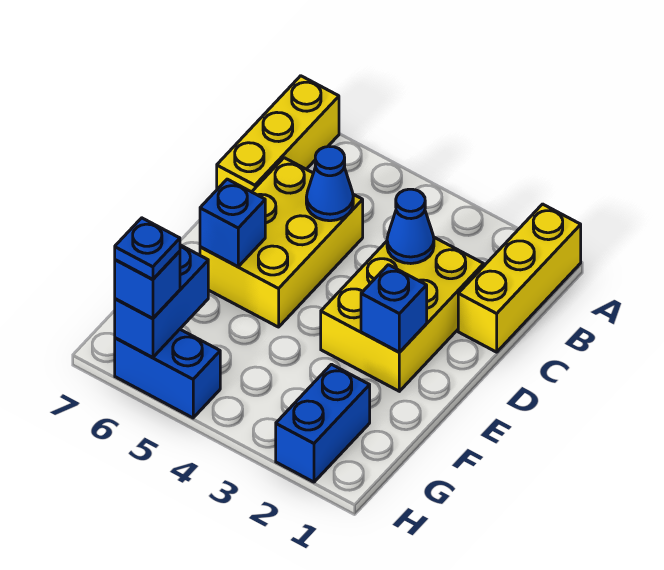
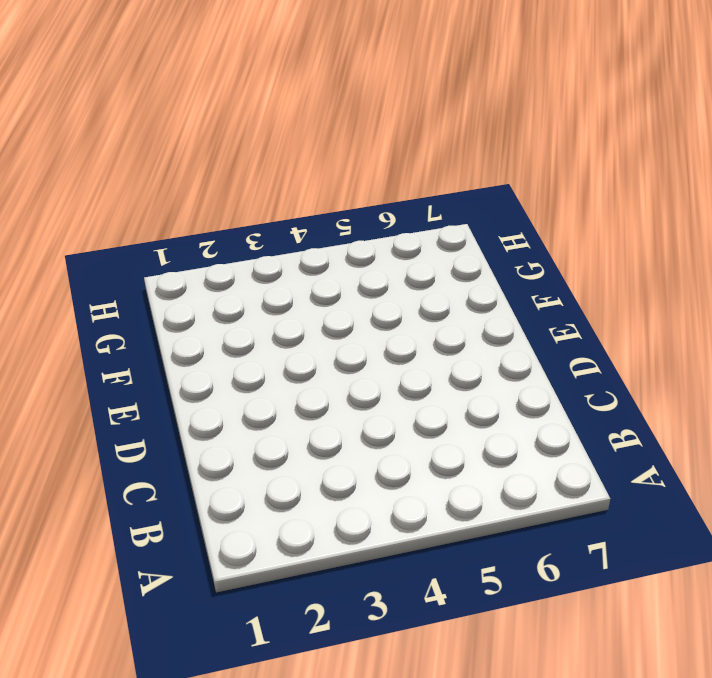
none -> yellow brick A1:C1 level 1
none -> yellow brick A7:C7 level 1
none -> yellow brick C2:E3 level 1

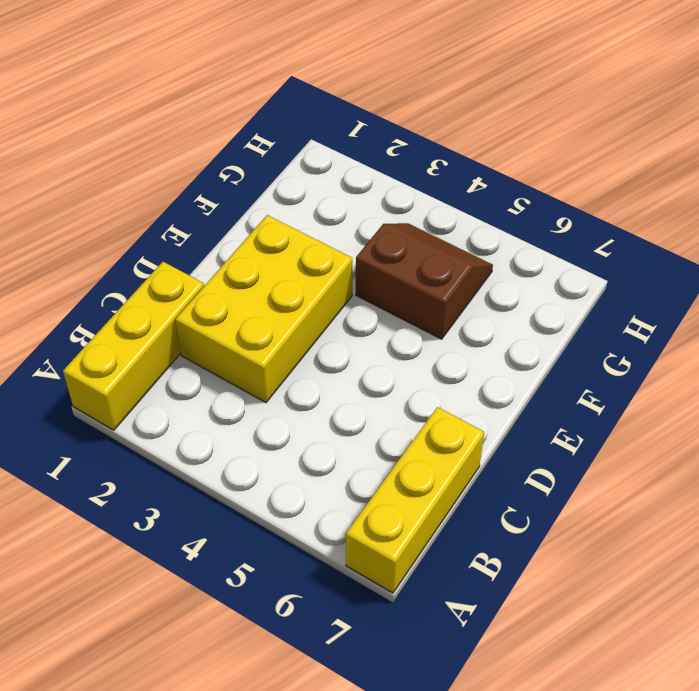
brown slope F4:G5 level 1 top F -> none
none -> yellow brick C5:E6 level 1
none -> blue brick G2:H2 level 1
none -> blue brick H5:H6 level 1

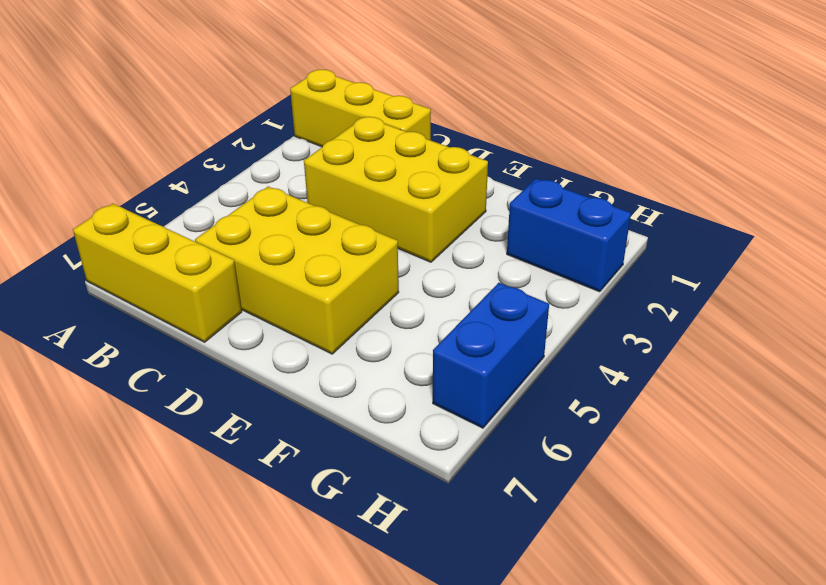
none -> blue cone C3 level 2
none -> blue cone C5 level 2
none -> blue brick E2 level 2

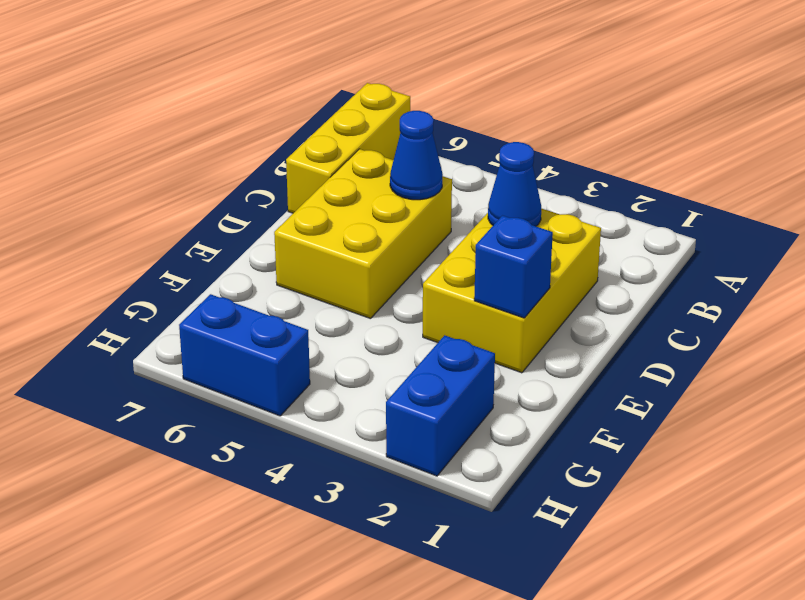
none -> yellow brick A1:C1 level 1
none -> blue brick E6 level 2
none -> blue brick G6:H6 level 2

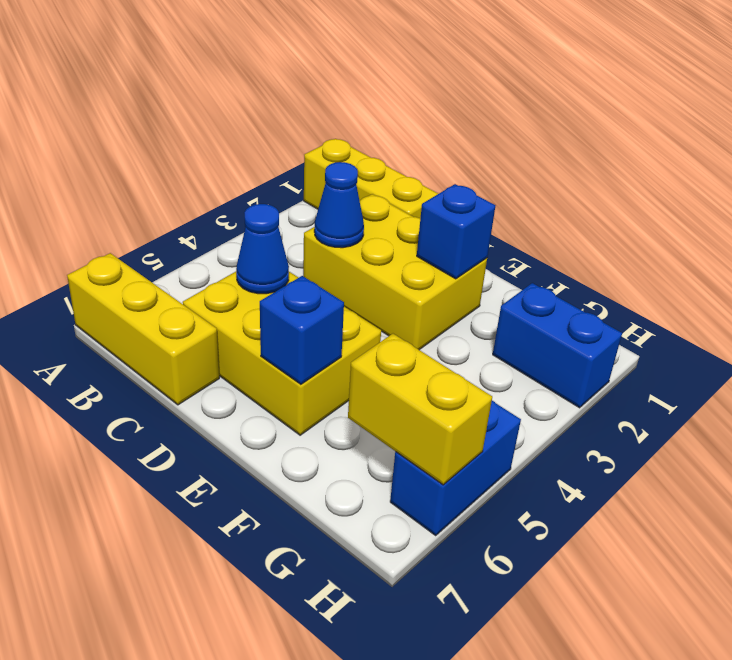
yellow brick G6:H6 level 2 -> blue brick G6:H6 level 2
none -> blue brick H6 level 3
none -> blue plate H6 level 4

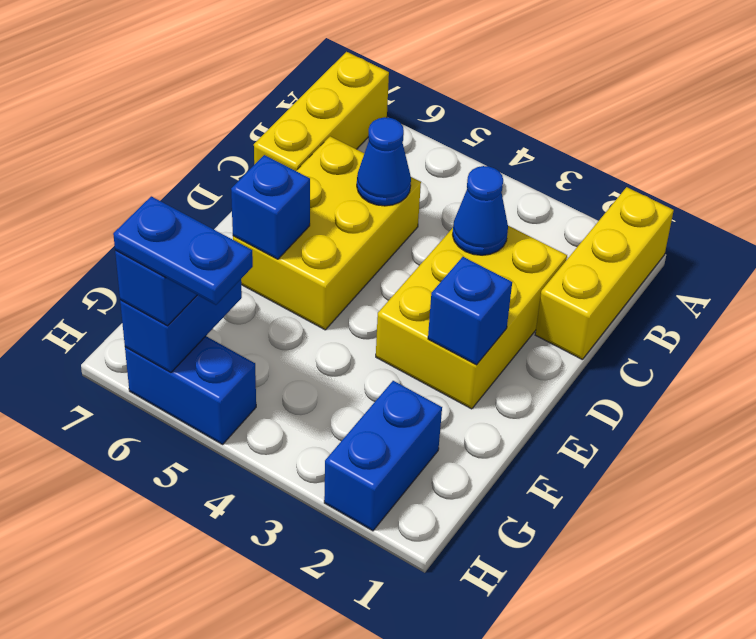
blue plate H5:H6 level 4 -> blue plate H6 level 4

